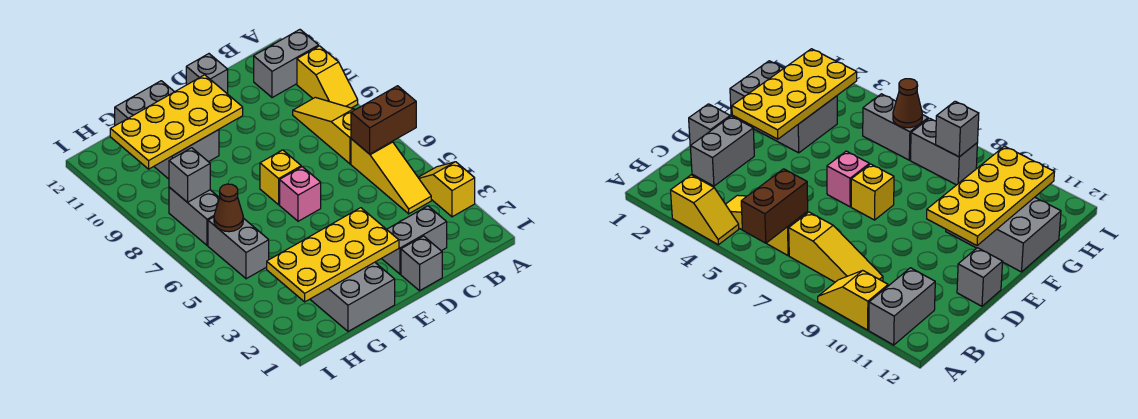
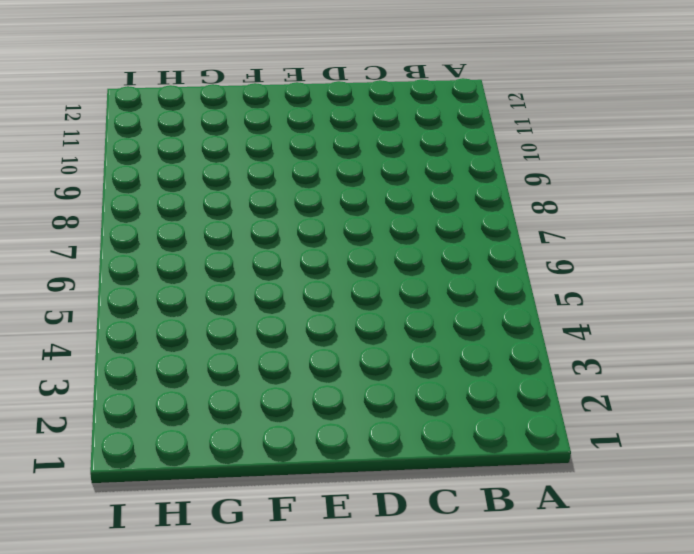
none -> yellow slope A3:A4 level 1 top 3
none -> yellow slope A9:A10 level 1 top 10
none -> grey brick A11:B11 level 1

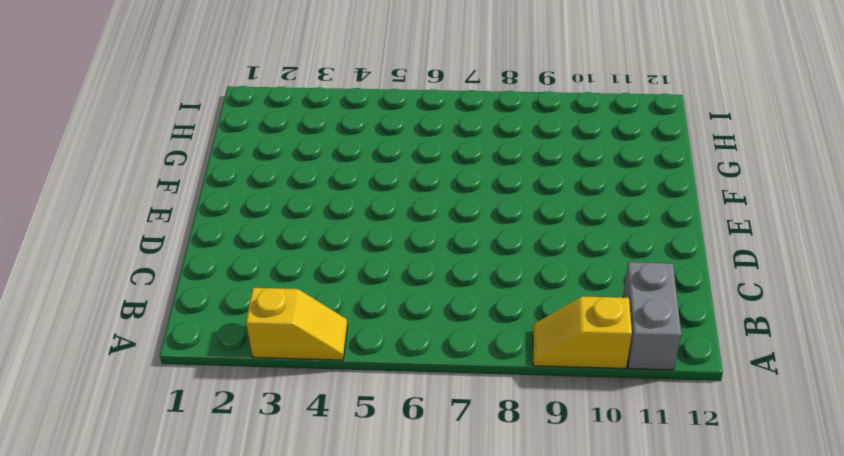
none -> yellow slope B4:B6 level 1 top 6
none -> yellow slope B7:B9 level 1 top 7
none -> grey brick C2:D2 level 1

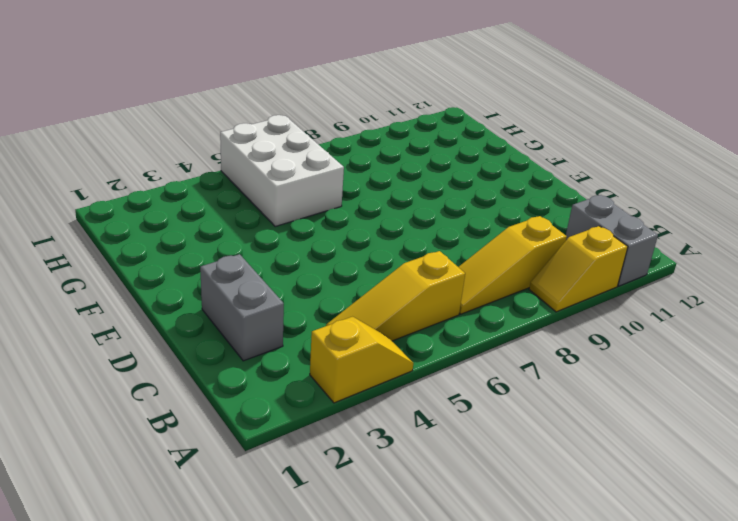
yellow slope B7:B9 level 1 top 9 -> yellow slope B7:B9 level 1 top 7
white brick G5:I6 level 1 -> grey brick H5:H6 level 1
none -> grey brick D1 level 1
none -> grey brick D12 level 1
none -> pink brick E6 level 1

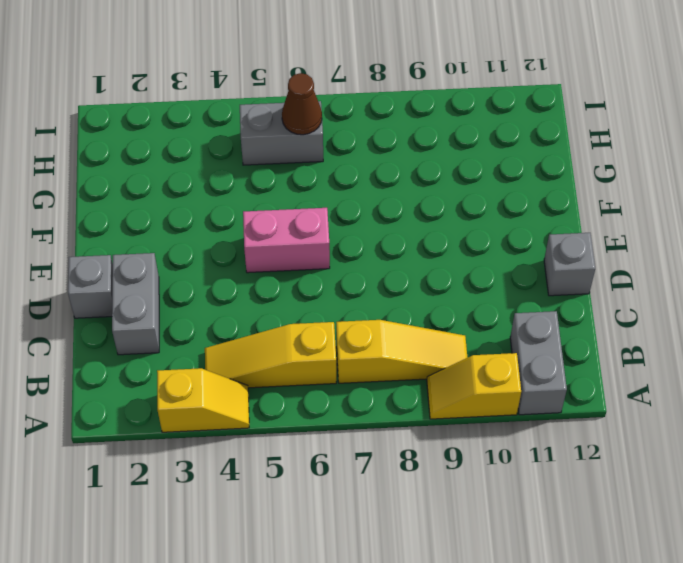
pink brick E5:E6 level 1 -> pink brick E6 level 1
none -> yellow brick E7 level 1
none -> grey brick F1:G3 level 1
none -> grey brick F10:G12 level 1

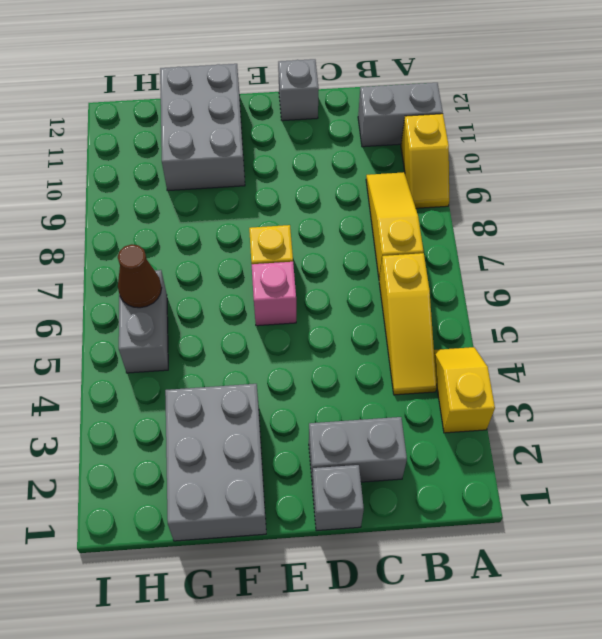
none -> grey brick H7:H8 level 1
none -> brown brick A6:B6 level 2
none -> yellow plate E2:H3 level 2

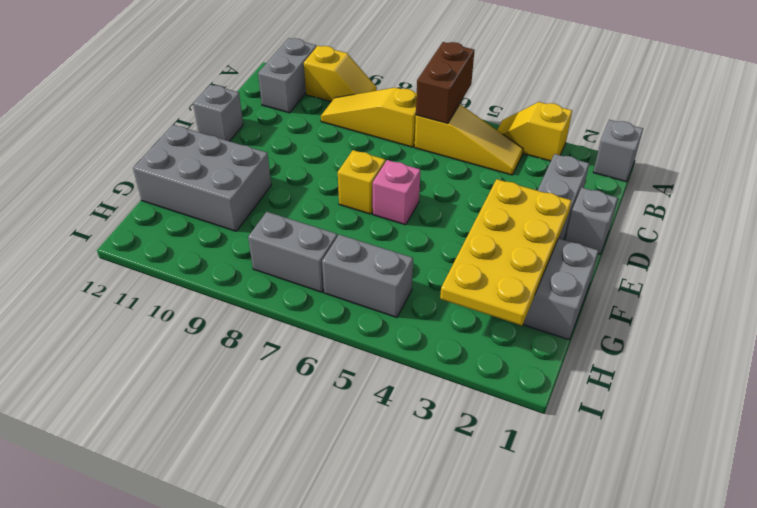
grey brick A1 level 1 -> grey brick H8 level 2
none -> yellow plate E10:H11 level 2
none -> brown cone H6 level 2

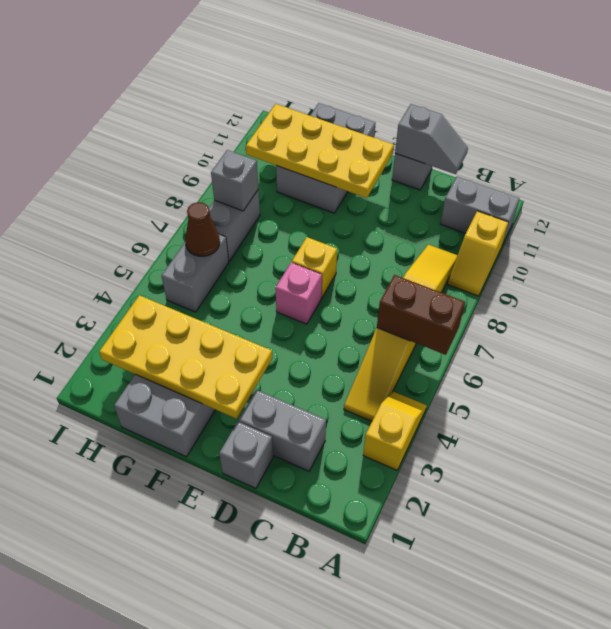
grey slope C12:D12 level 2 top D -> none

